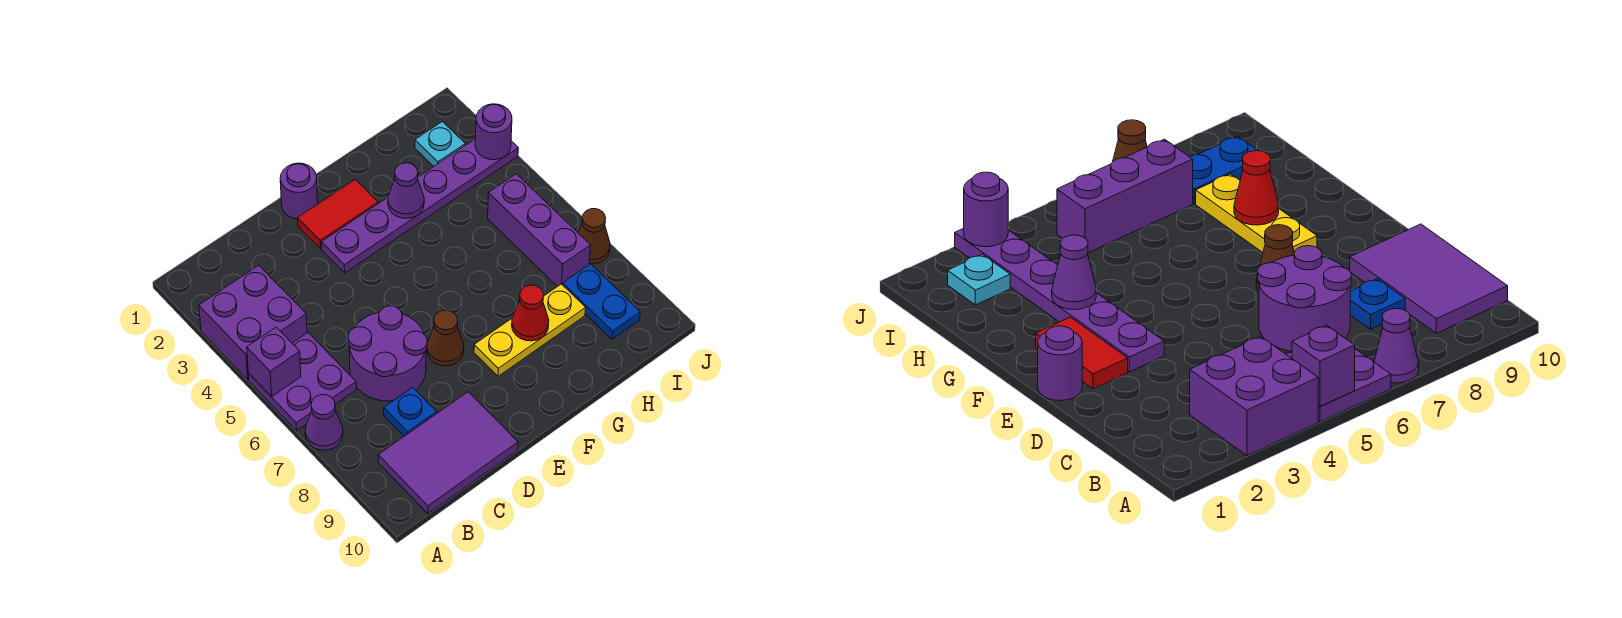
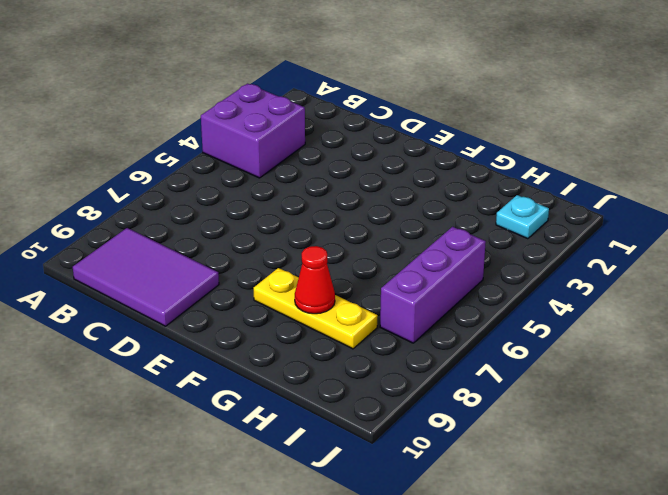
none -> purple plate A5:B6 level 1
none -> purple cone A7 level 1
none -> purple round brick C6:D7 level 1

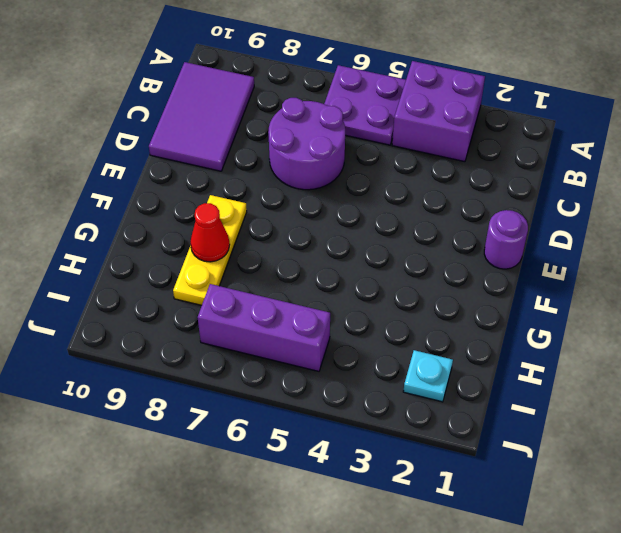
none -> purple cone A7 level 1
none -> blue plate C8 level 1
none -> red tile E2:F2 level 1

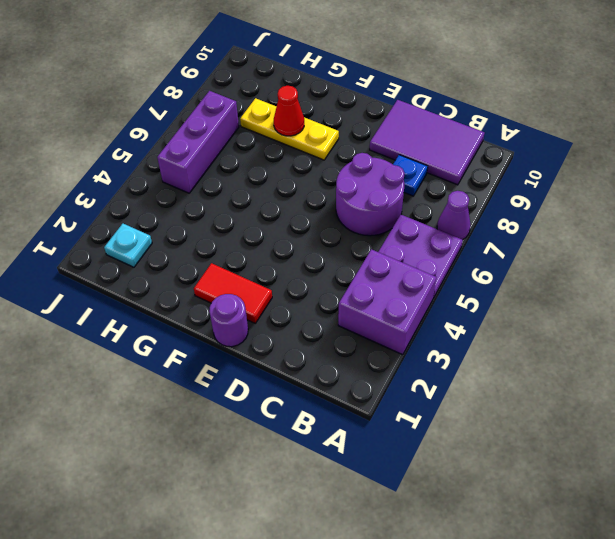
none -> purple plate E3:J3 level 1
none -> brown cone E7 level 1
none -> blue plate I8:I9 level 1

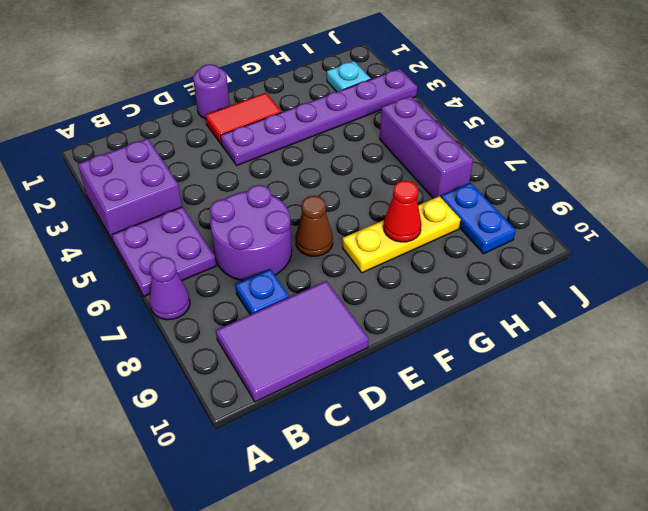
none -> brown cone J7 level 1
none -> purple brick A5 level 2
none -> purple cone G3 level 2

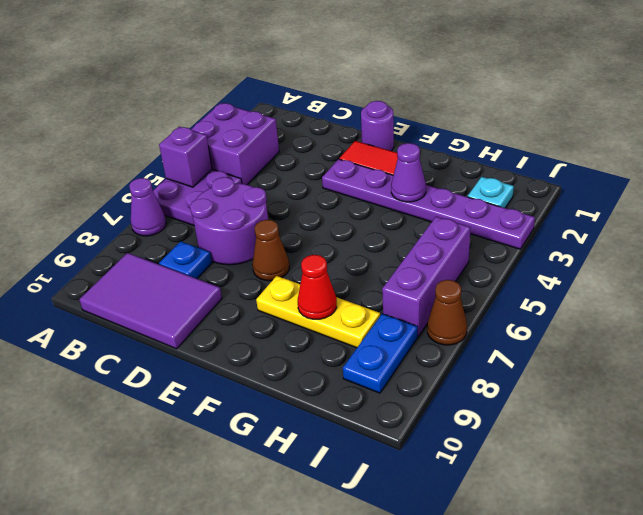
none -> purple round brick J3 level 2

